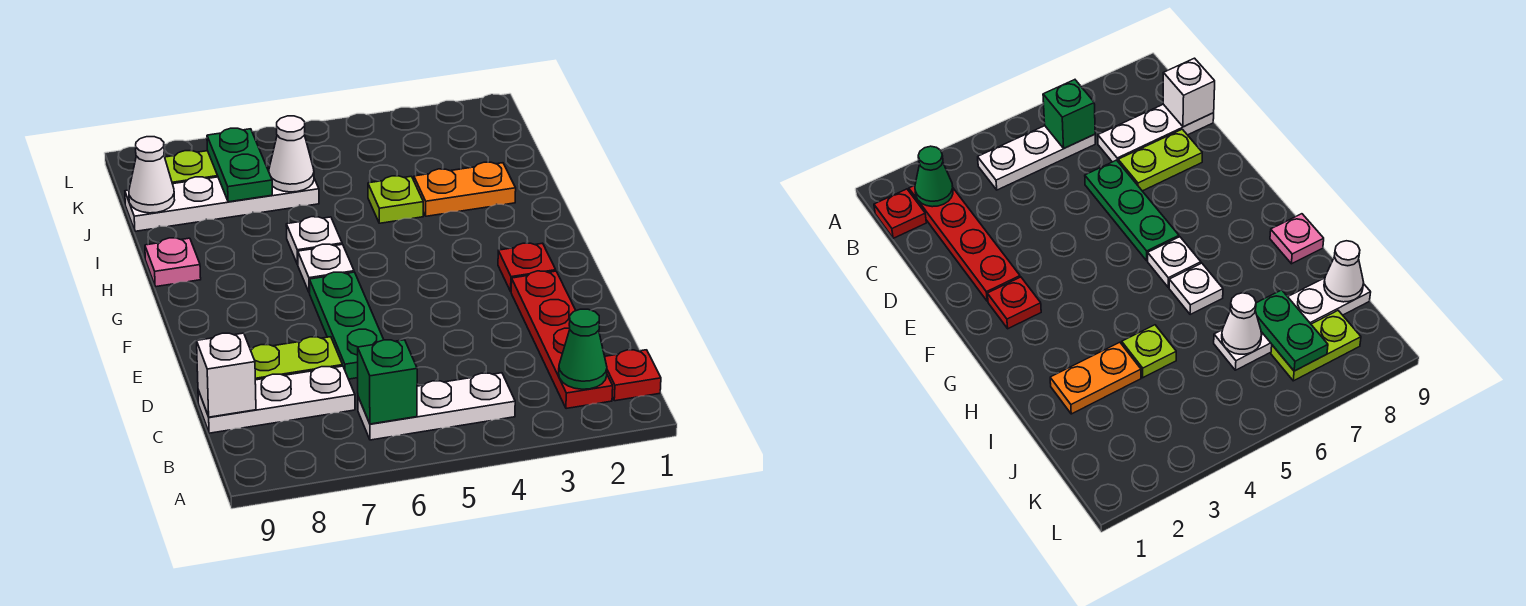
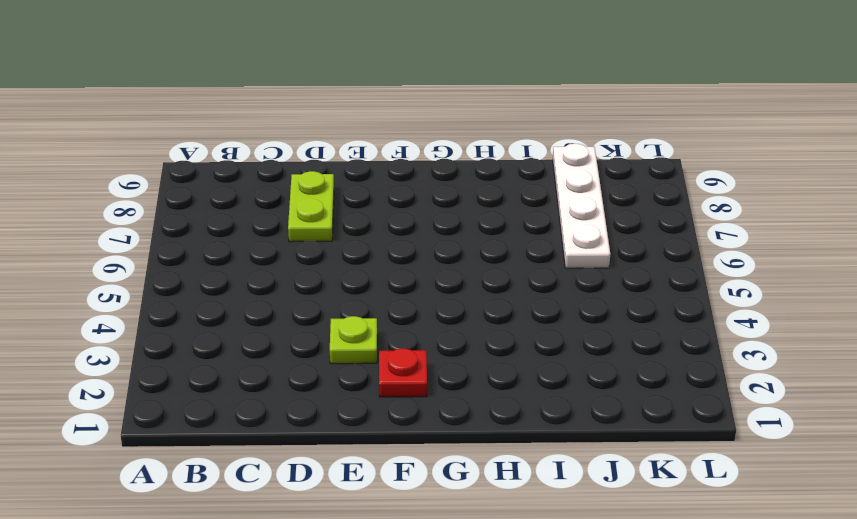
lime plate E3 level 1 -> lime plate I4 level 1
none -> red plate B1 level 1
none -> red plate B2:E2 level 1
none -> white plate B4:B6 level 1

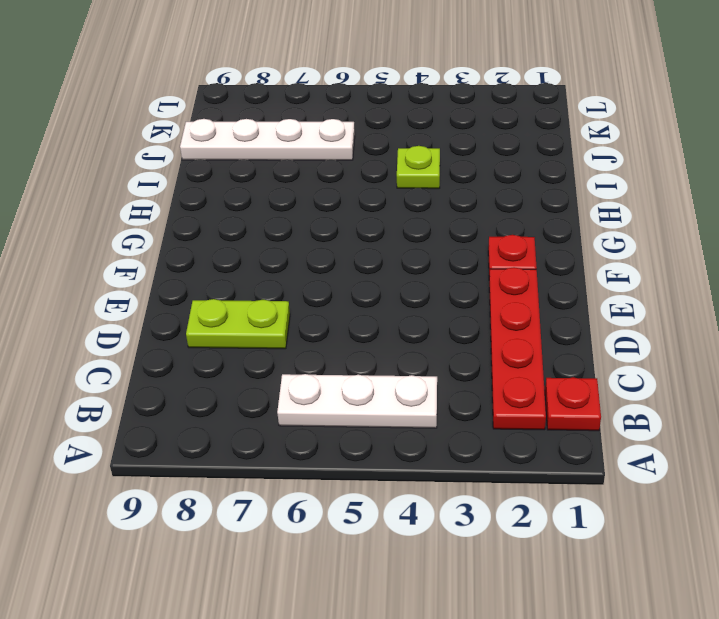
none -> white plate C7:C9 level 1
none -> green plate D6:F6 level 1
none -> white plate G6 level 1

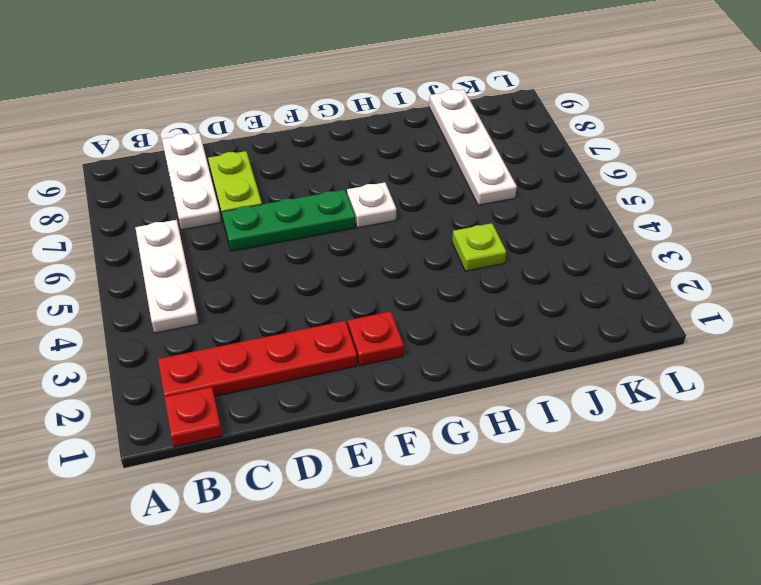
none -> white plate H6 level 1
none -> pink plate H9 level 1
none -> orange plate I2:I3 level 1

